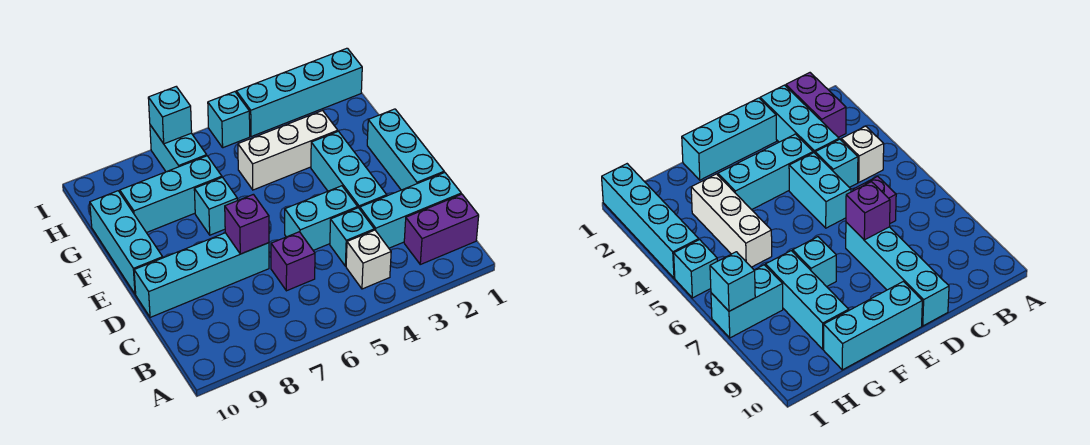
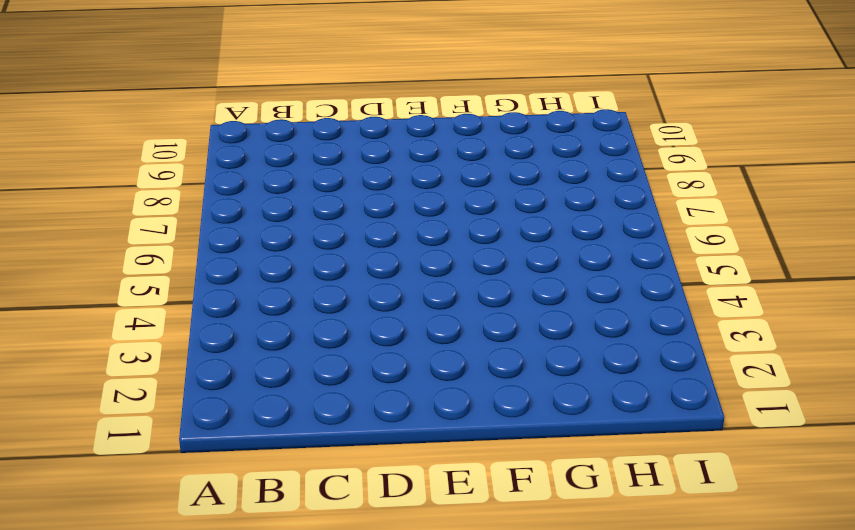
none -> purple brick B1:B2 level 1
none -> white brick B4 level 1
none -> cyan brick C1:C3 level 1

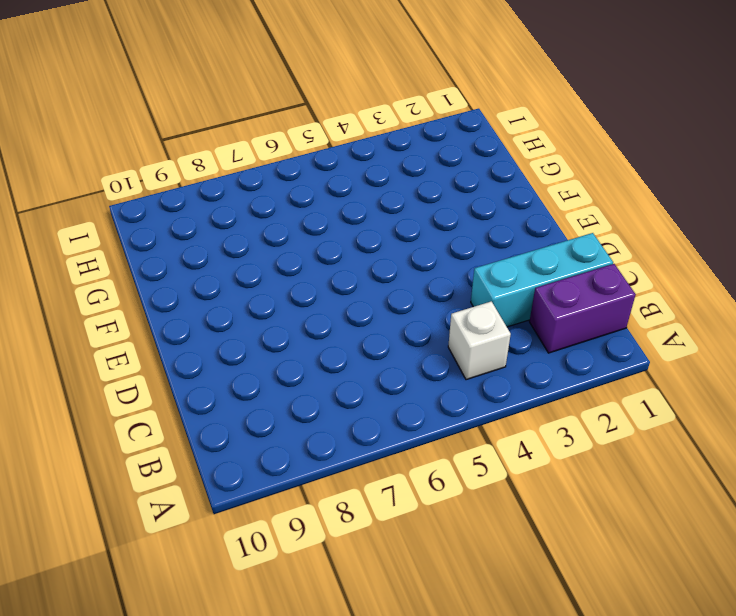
none -> cyan brick C4 level 1
none -> purple brick C6 level 1
none -> cyan brick D1:F1 level 1

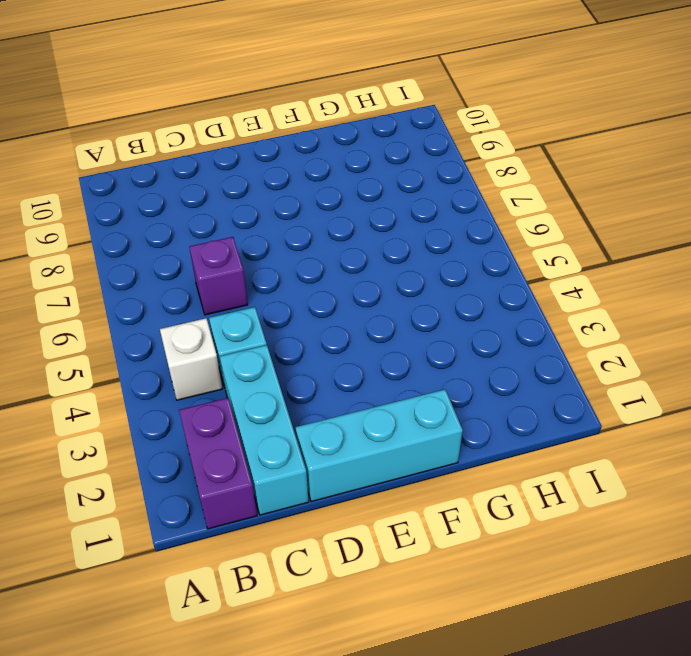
none -> cyan brick D3:F3 level 1
none -> cyan brick D4:D5 level 1
none -> cyan brick D7:D10 level 1

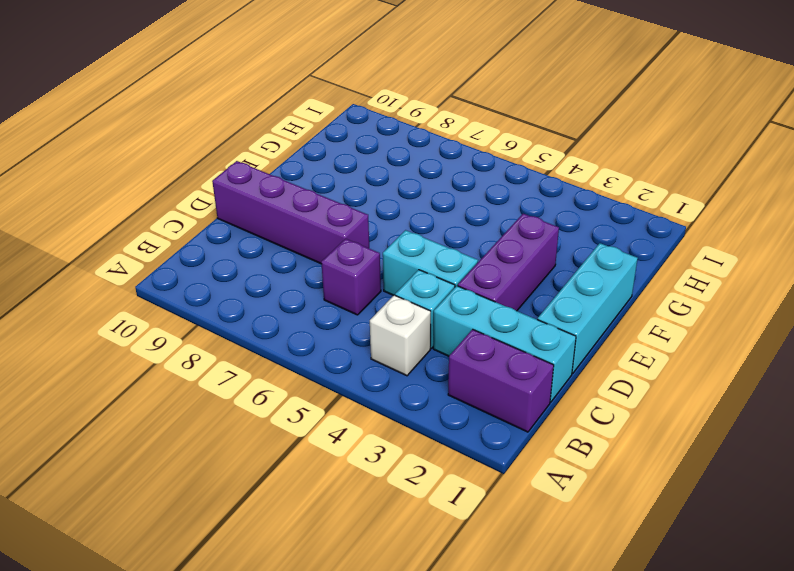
purple brick D3:F3 level 1 -> cyan brick D3:F3 level 1
purple brick D7:D10 level 1 -> cyan brick D7:D10 level 1
none -> cyan brick E10:G10 level 1
none -> cyan brick F7 level 1
none -> white brick G3:G5 level 1

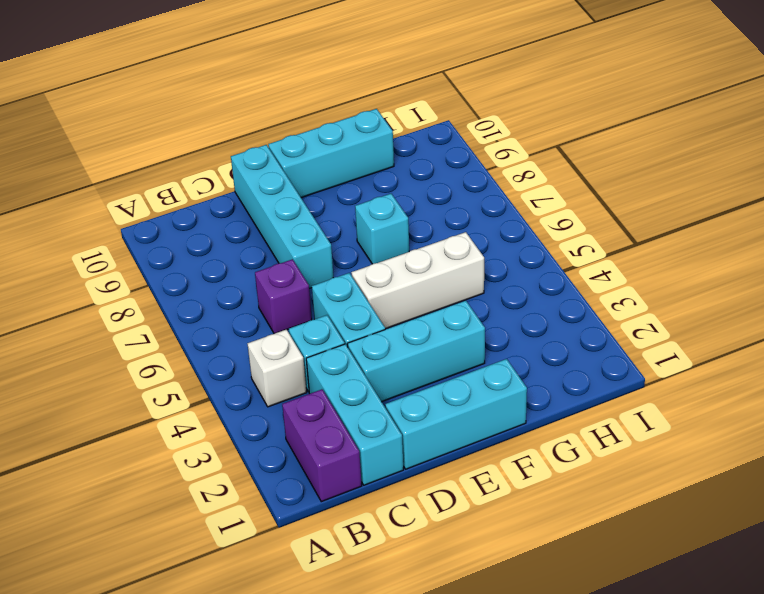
white brick E5:G5 level 1 -> white brick G3:G5 level 1
none -> cyan brick G7:G9 level 1
none -> cyan brick H7:I7 level 1
none -> cyan brick I1:I4 level 1

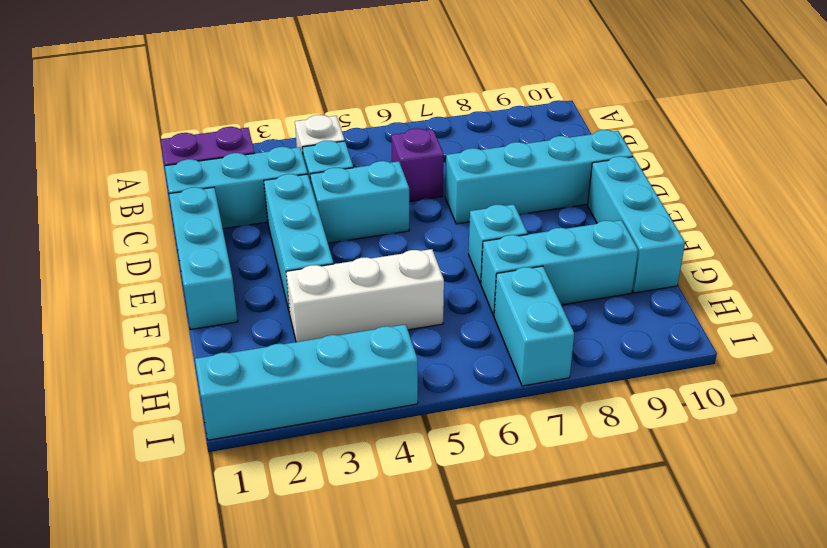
none -> cyan brick I5 level 1
none -> purple brick D7 level 2
none -> cyan brick I7 level 2

